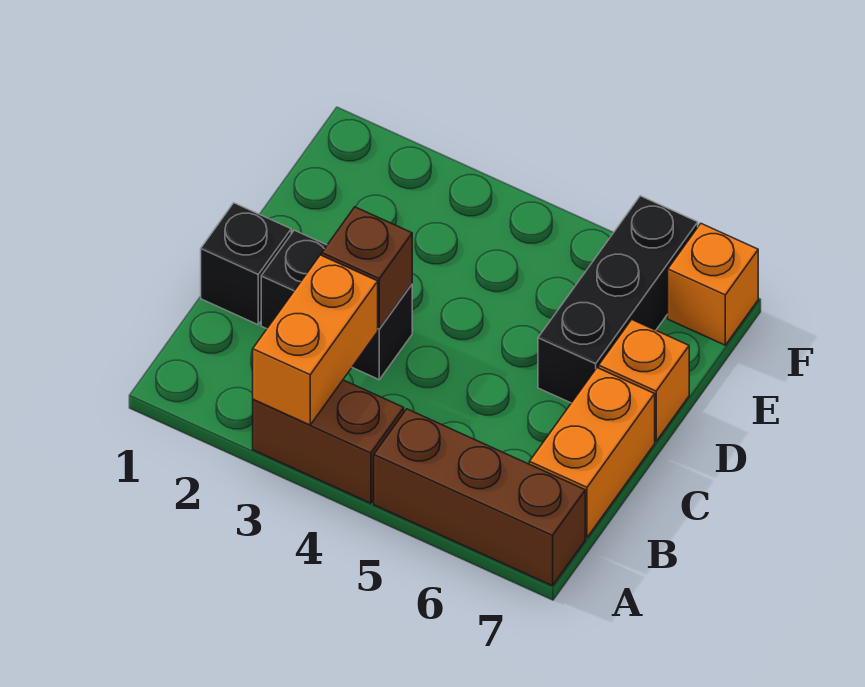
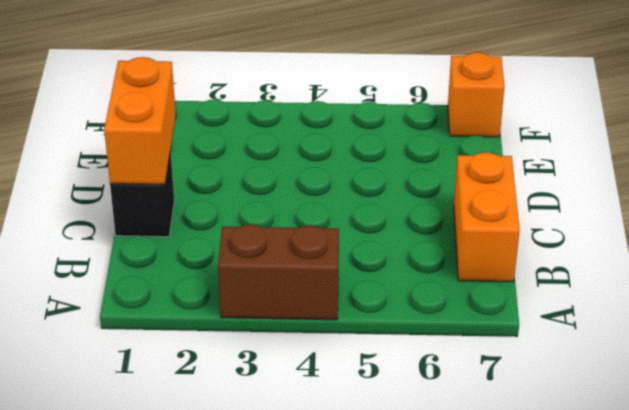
orange brick C1:D1 level 2 -> orange brick A3:B3 level 2
none -> brown brick A5:A7 level 1
none -> black brick C2:C3 level 1

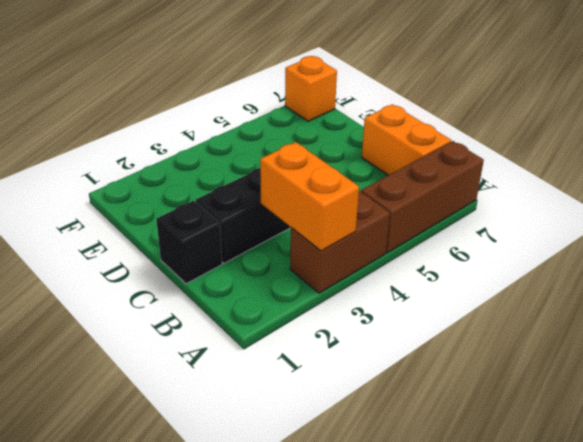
none -> black brick D6:F6 level 1
none -> orange brick D7 level 1

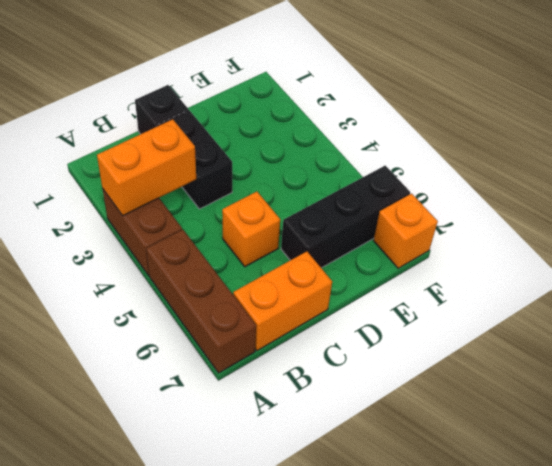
orange brick C5 level 1 -> orange brick D7 level 1
none -> brown brick C3 level 2

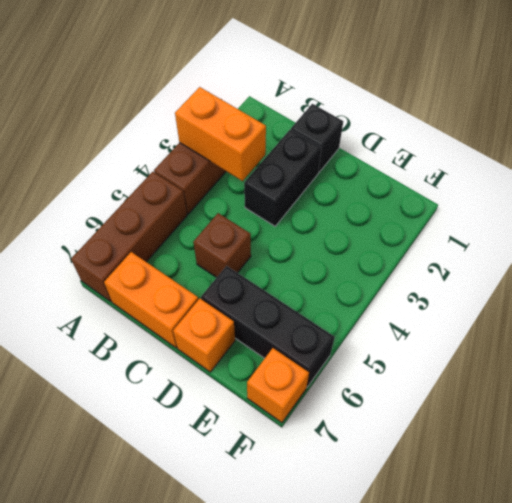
brown brick C5 level 1 -> brown brick C3 level 2

